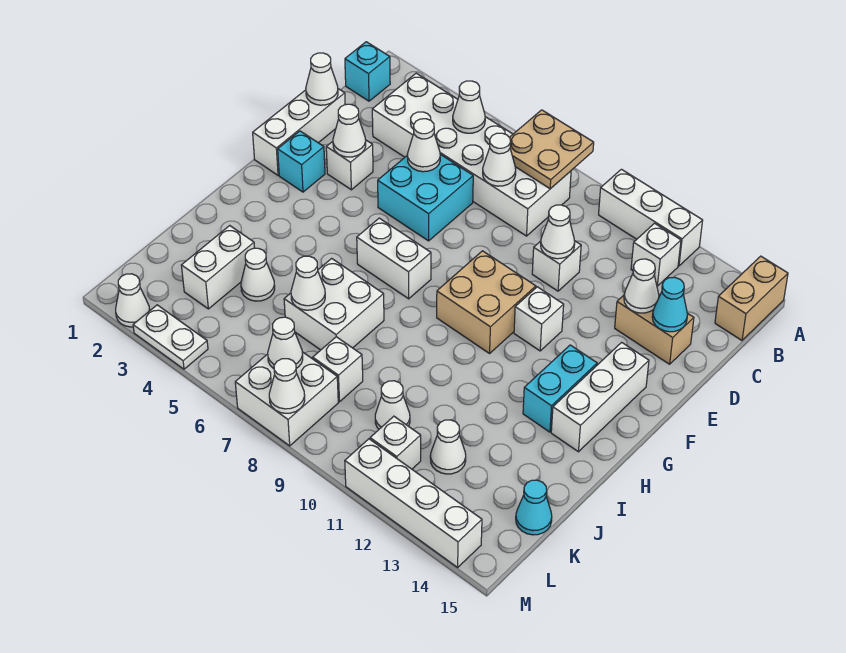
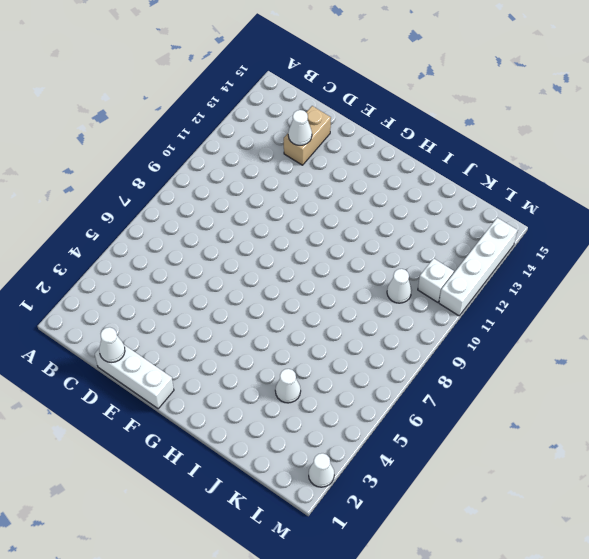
none -> white brick A10:A12 level 1
none -> tan brick A15:B15 level 1
none -> cyan brick B1 level 1
none -> white brick B3:C8 level 1

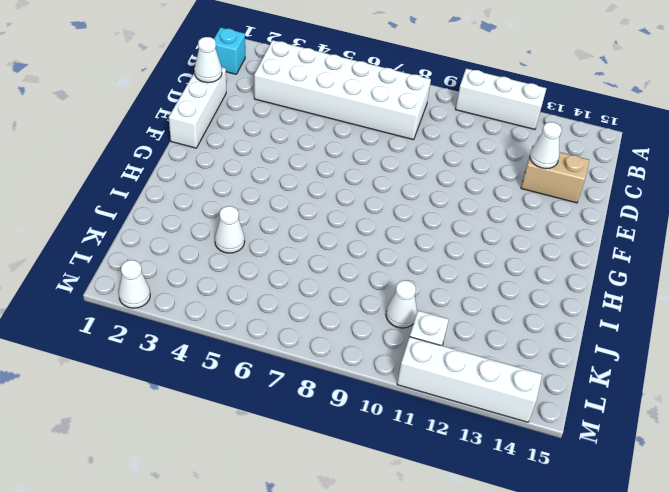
none -> tan brick A15:B15 level 1
none -> white brick B12 level 1
none -> cyan brick D5:E6 level 1
none -> white brick D10 level 1

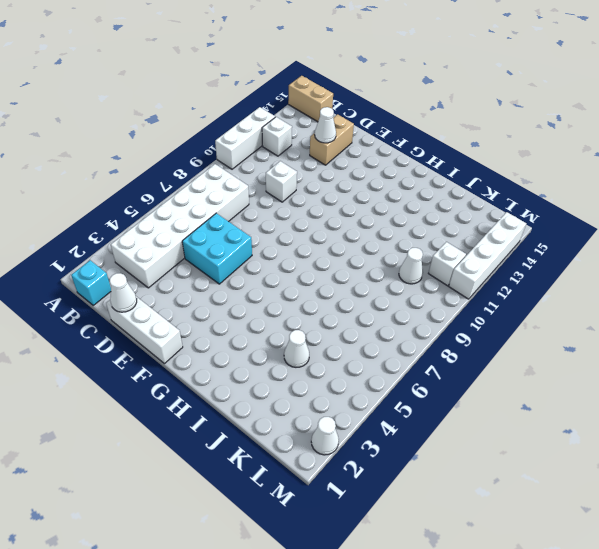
none -> white brick E3 level 1
none -> cyan brick F2 level 1
none -> tan brick F9:G10 level 1
none -> white brick F11 level 1

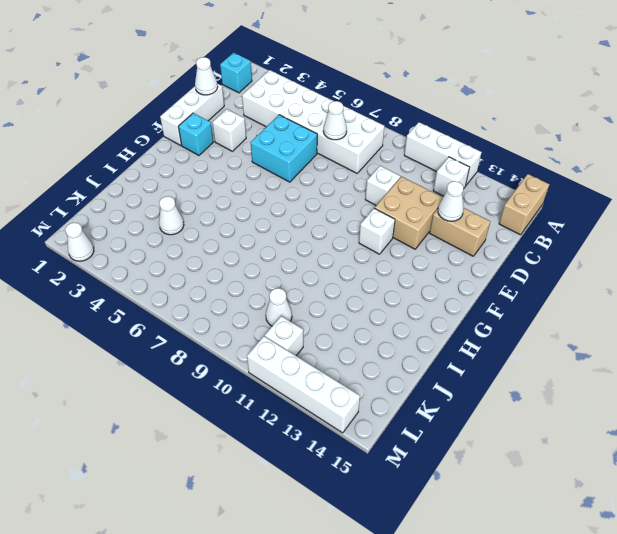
tan brick D11:E12 level 1 -> tan brick F9:G10 level 1
none -> white brick F14:H14 level 1
none -> white brick G6:G7 level 1
none -> cyan brick G13:H13 level 1
none -> white brick I6:J7 level 1

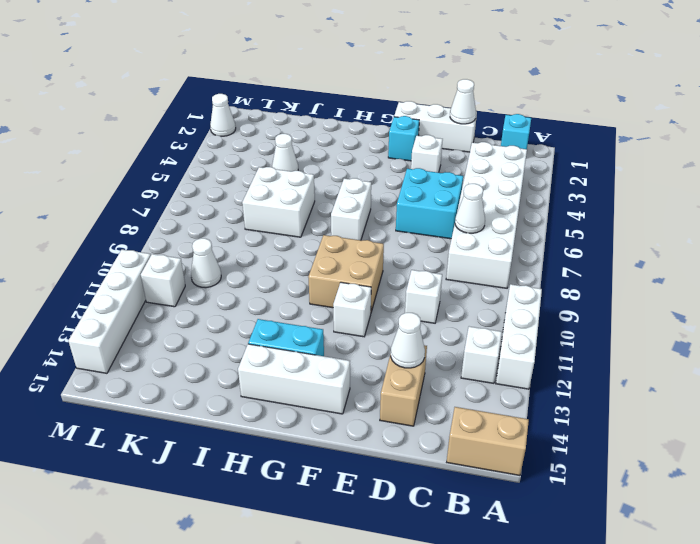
none -> white brick J3:K3 level 1
none -> white brick K8 level 1
none -> white cone K12 level 1
none -> cyan cone K15 level 1

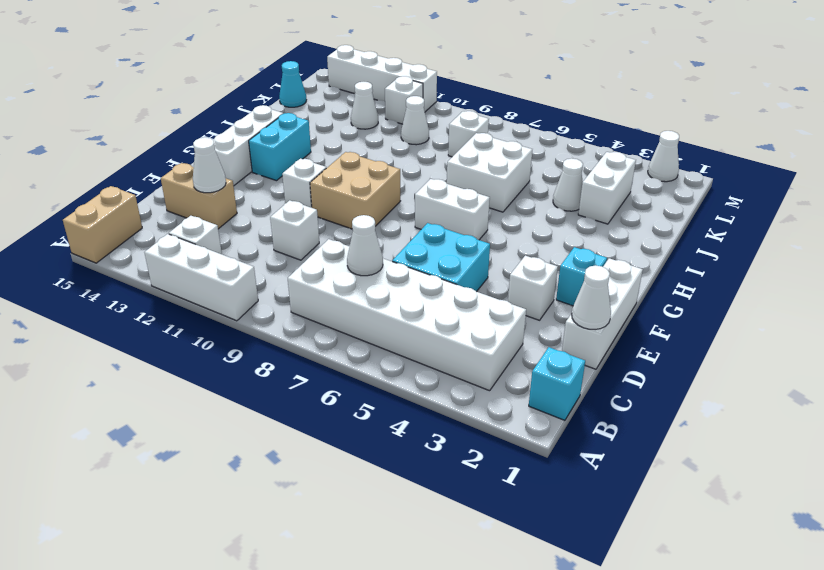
none -> white brick L7:M8 level 1
none -> white plate M3:M4 level 1
none -> tan plate A7:B8 level 2
none -> white cone B5 level 2

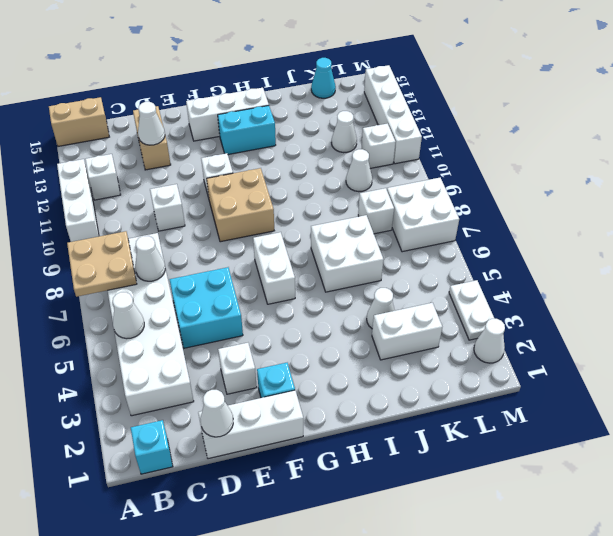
none -> white cone D5 level 2
none -> white cone D10 level 2
none -> cyan cone D14 level 2
none -> white cone E3 level 2

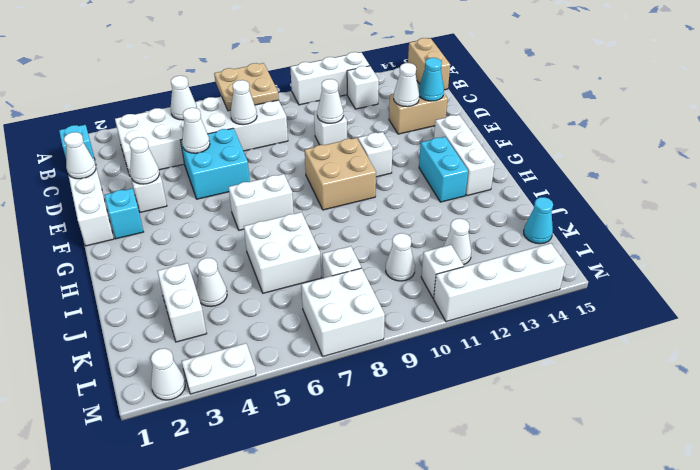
none -> white cone J6 level 2
none -> white cone L7 level 2
none -> white cone M8 level 2

